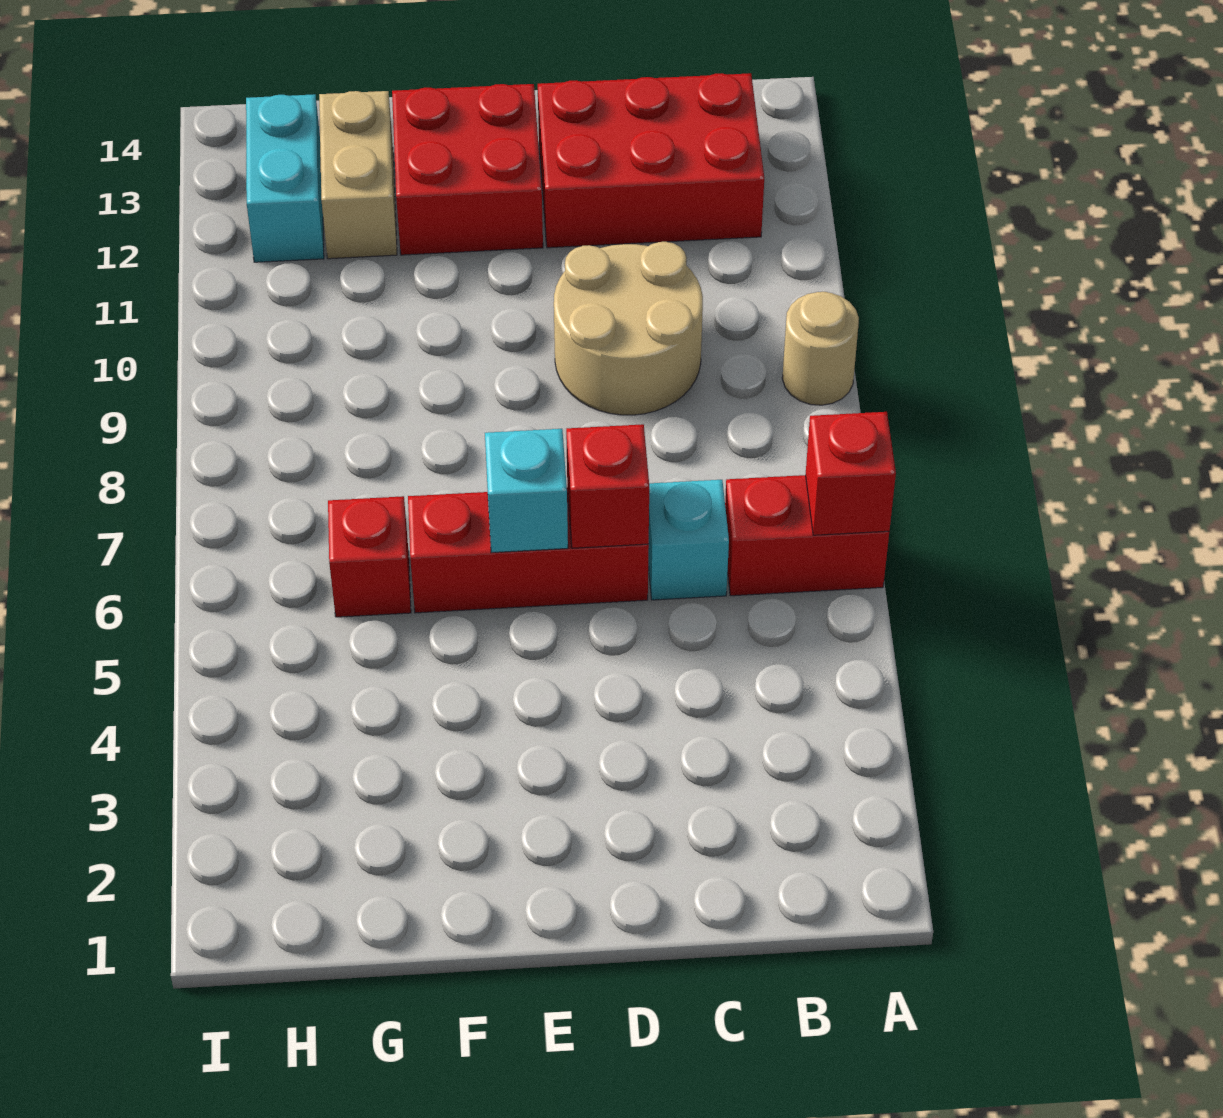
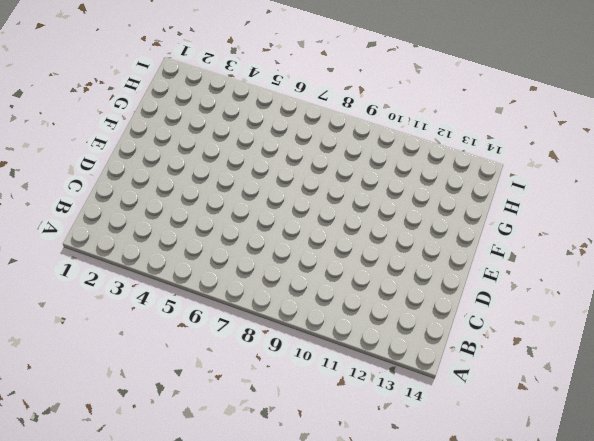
none -> red brick A6:B6 level 1
none -> tan round brick A9 level 1
none -> red brick B12:D13 level 1

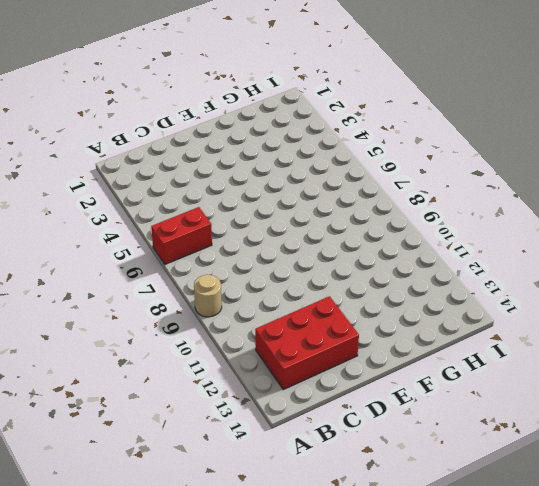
none -> cyan brick C6 level 1
none -> tan round brick C9:D10 level 1
none -> red brick D6:F6 level 1

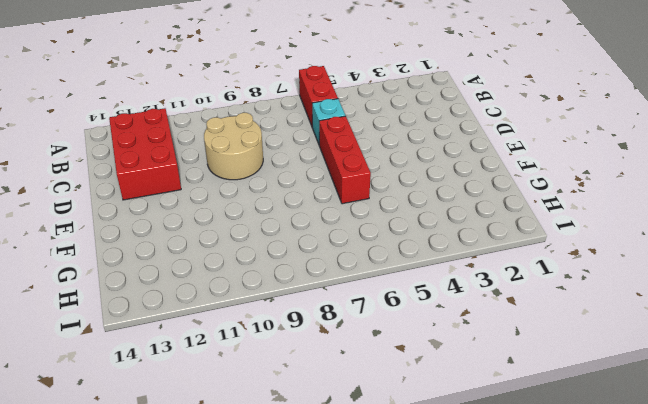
none -> tan round brick A9 level 1
none -> red brick E12:F13 level 1
none -> red brick G6 level 1

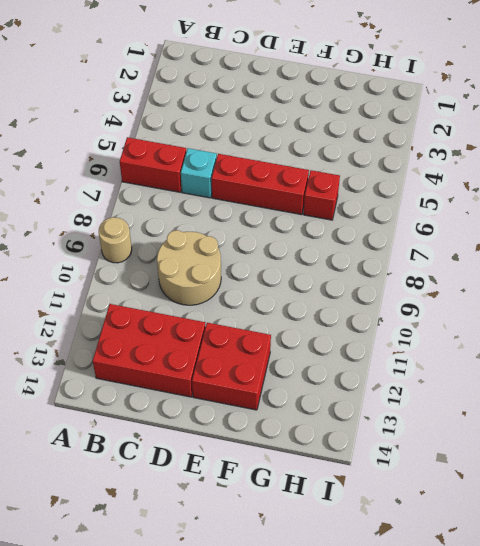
none -> tan brick G12:G13 level 1
none -> cyan brick H12:H13 level 1
none -> red brick A6 level 2

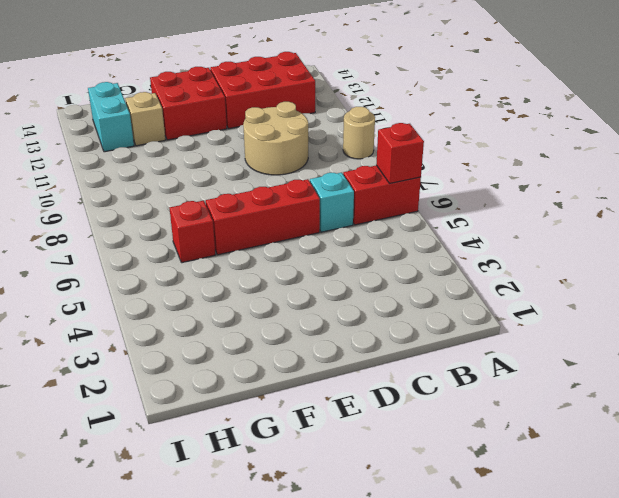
tan brick G12 level 1 -> tan brick G12:G13 level 1
none -> red brick D6 level 2
none -> cyan brick E6 level 2

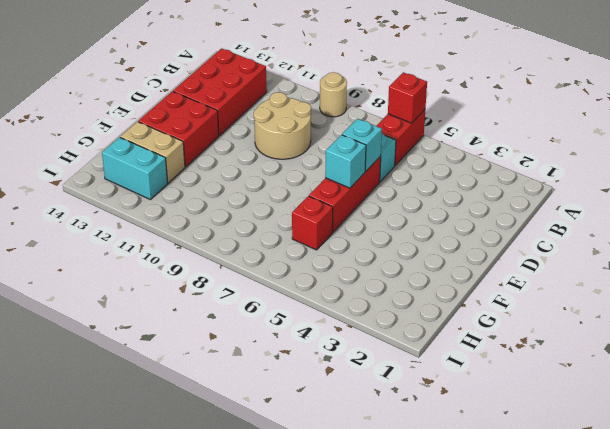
cyan brick D6 level 2 -> red brick D6 level 2

